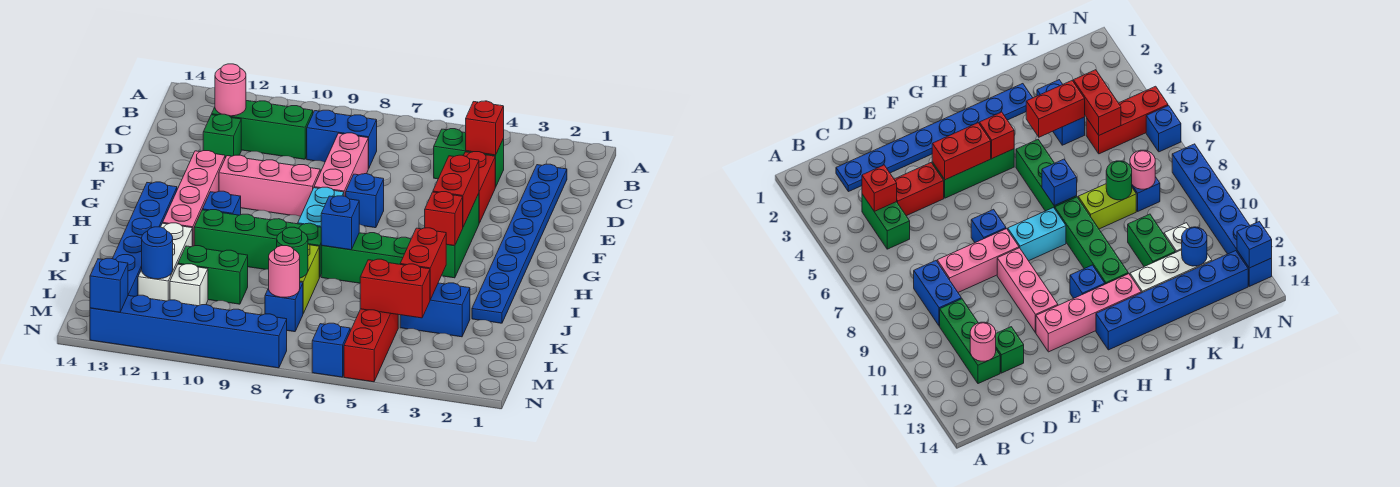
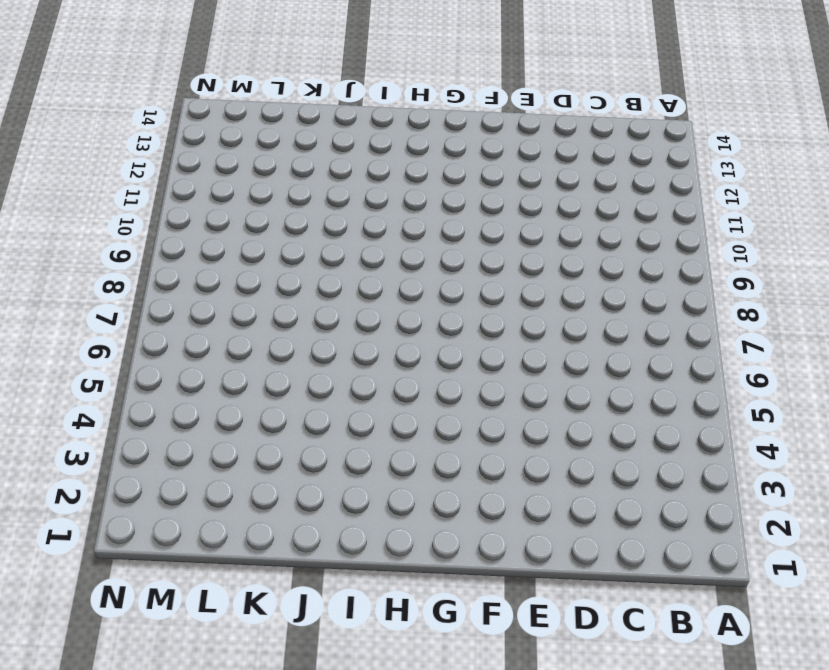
none -> blue plate C2:J2 level 1
none -> green brick C4:C5 level 1
none -> blue brick C8:C9 level 1
none -> green brick C10:C12 level 1

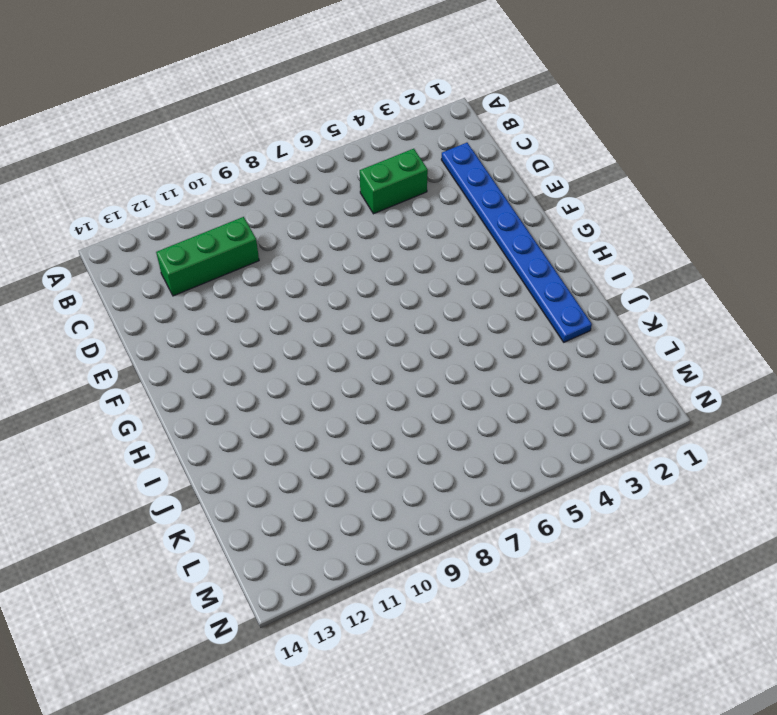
none -> blue brick C8:C9 level 1
none -> red brick D4:E4 level 1
none -> pink brick D8:F8 level 1
none -> green brick D12 level 1

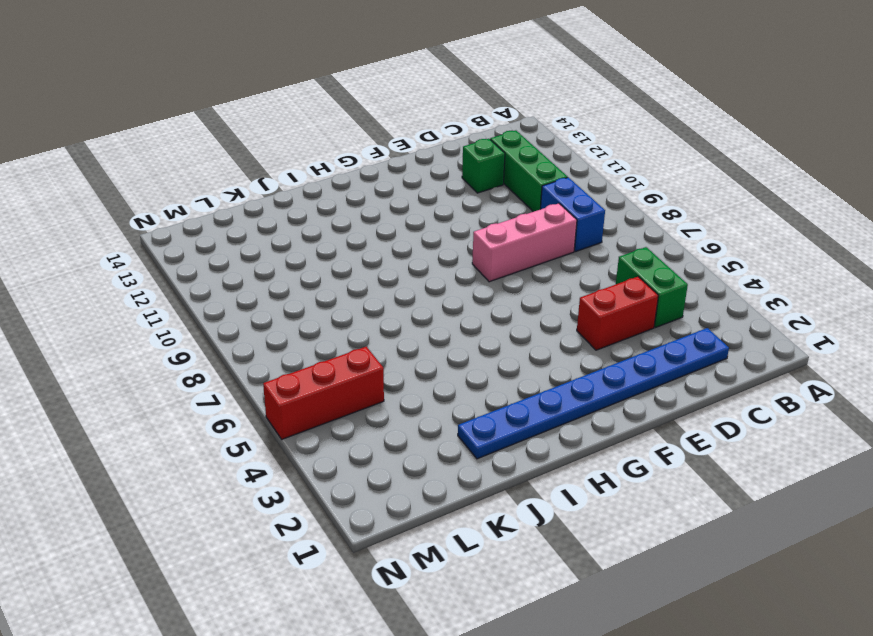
none -> green brick F4:H4 level 1
none -> blue brick F7 level 1
none -> pink brick F9:F11 level 1
none -> pink brick F12:I12 level 1

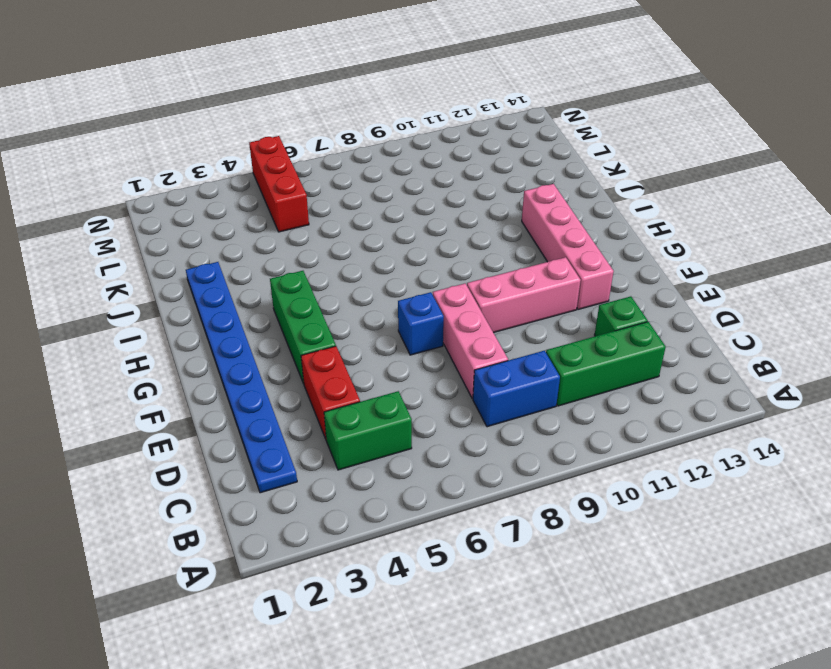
none -> cyan brick G8:H8 level 1
none -> blue brick H11 level 1
none -> blue brick H13:M13 level 1
none -> green brick I5:I7 level 1

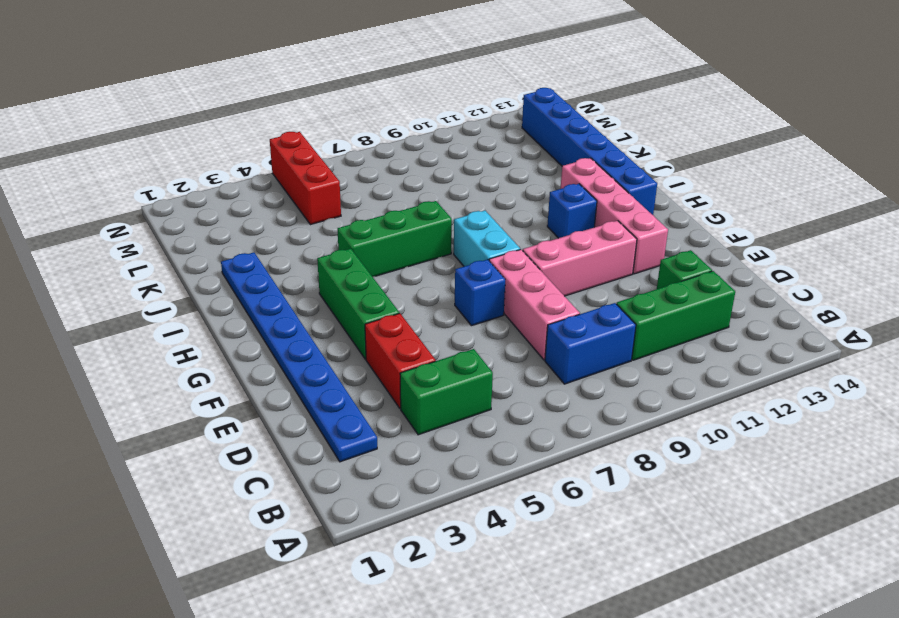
none -> green brick I8:I11 level 1
none -> lime brick J8:K8 level 1
none -> white brick J12:L12 level 1
none -> blue brick K3:K4 level 1

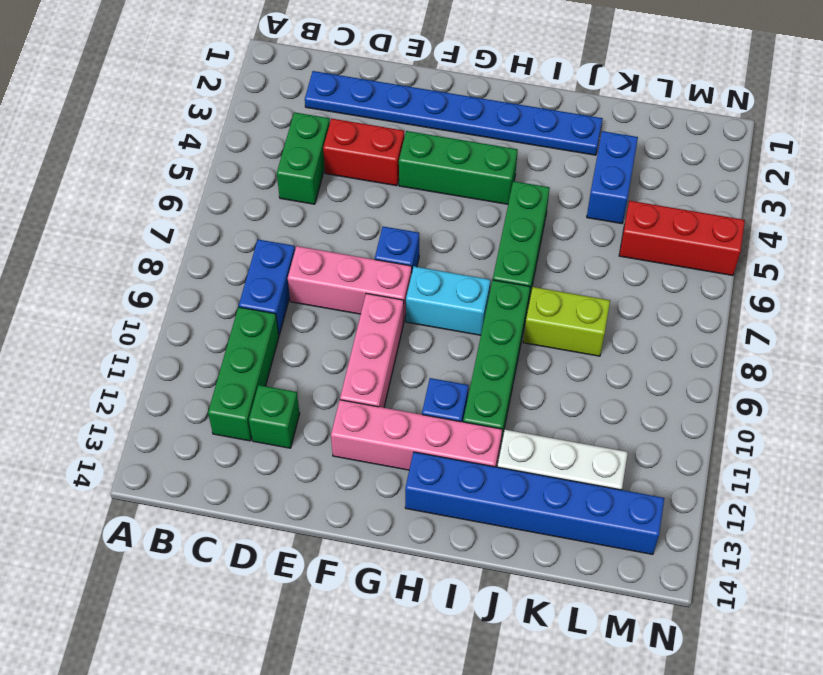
none -> green brick K10:K11 level 1
none -> blue brick L8 level 1
none -> white brick L11 level 1
none -> blue brick N6 level 1

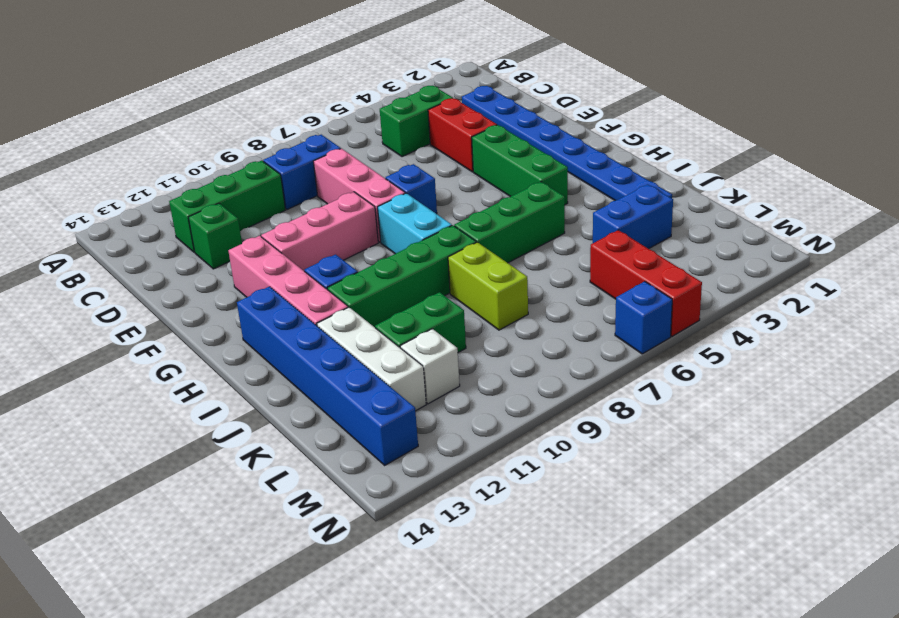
none -> blue brick L8 level 1
none -> blue brick N8:N13 level 1
none -> red brick C4 level 2
none -> pink round brick C12 level 2

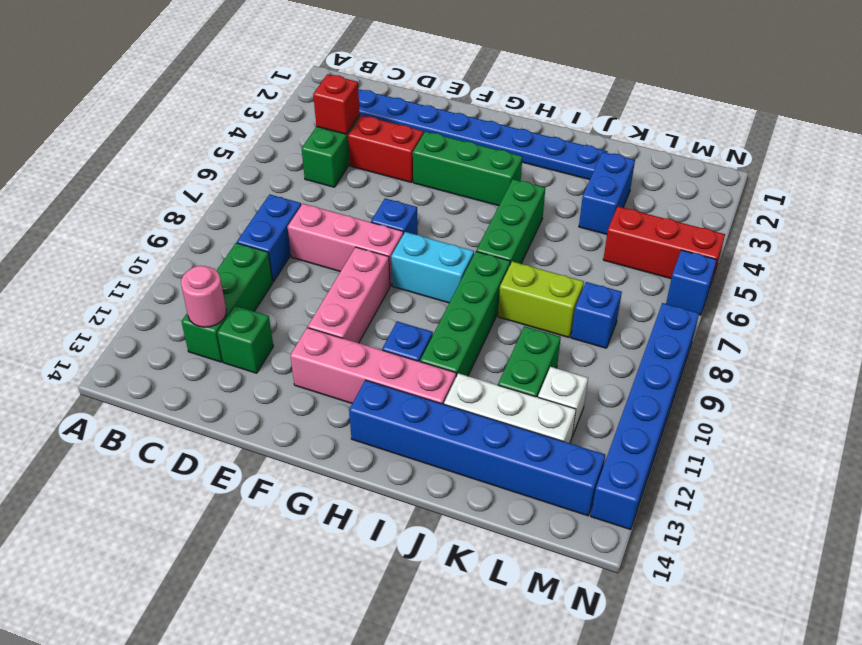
none -> red brick F4:G4 level 2
none -> red brick H4 level 2
none -> blue brick I7 level 2
none -> red brick J4:K4 level 2

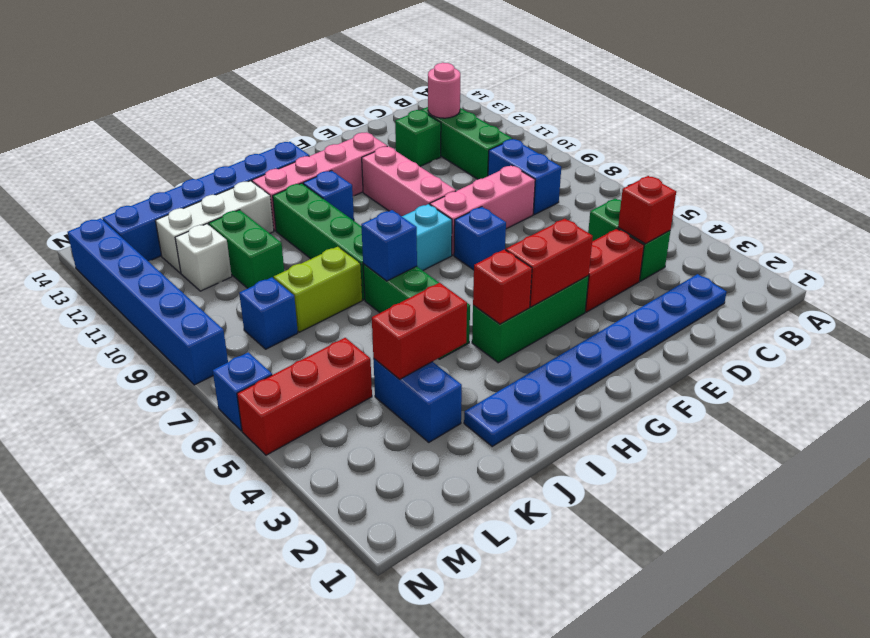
none -> green round brick K8 level 2
none -> red brick L4:L5 level 2
none -> pink round brick L8 level 2
none -> blue round brick L12 level 2

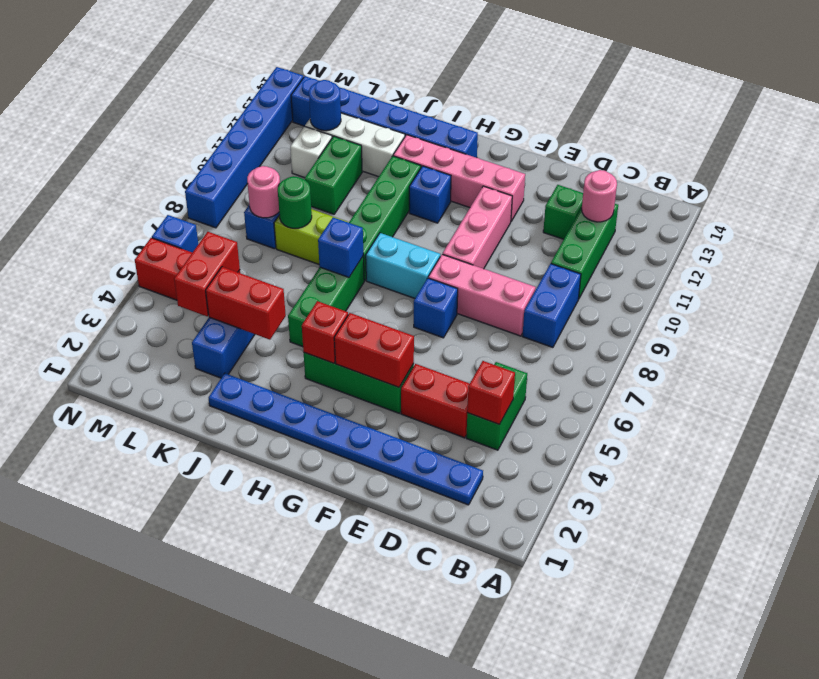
none -> blue brick N13 level 2

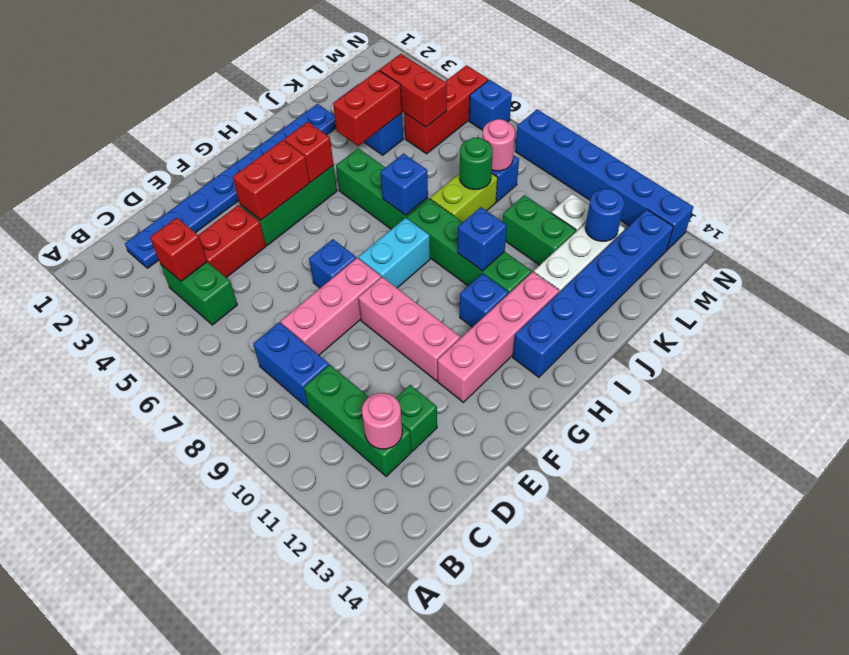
blue brick I10 level 2 -> blue brick N13 level 2

